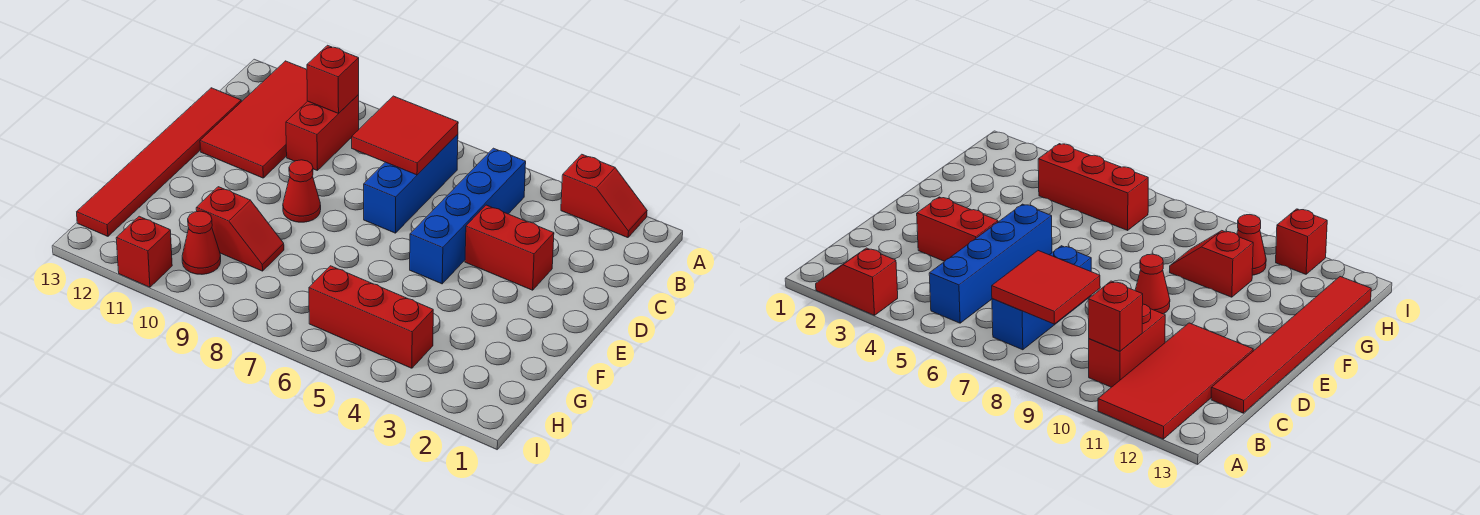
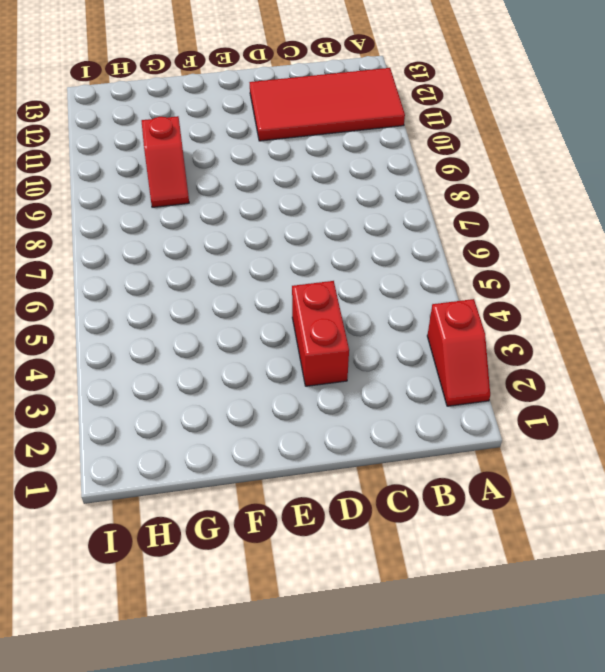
none -> blue brick B5:E5 level 1
none -> blue brick B7:D7 level 1
none -> red brick B10:C10 level 1

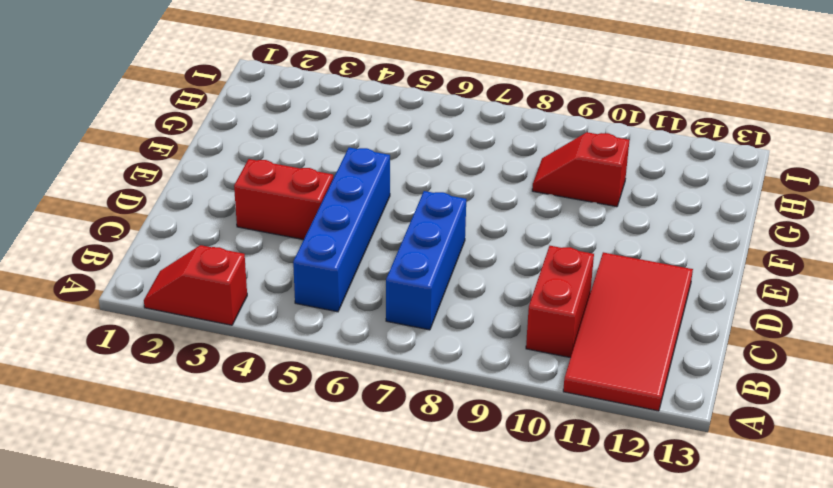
none -> red tile C13:H13 level 1
none -> red cone E9 level 1
none -> red brick H4:H6 level 1

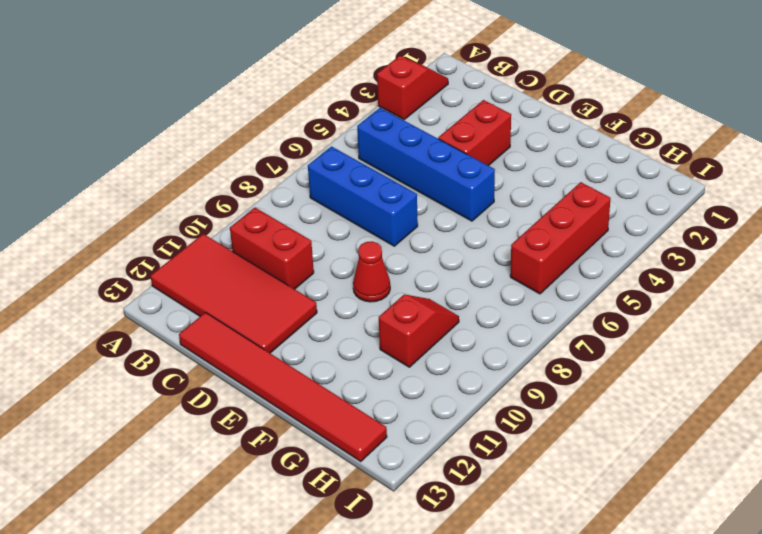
none -> red cone H10 level 1
none -> red brick I11 level 1
none -> red tile B7:C8 level 2

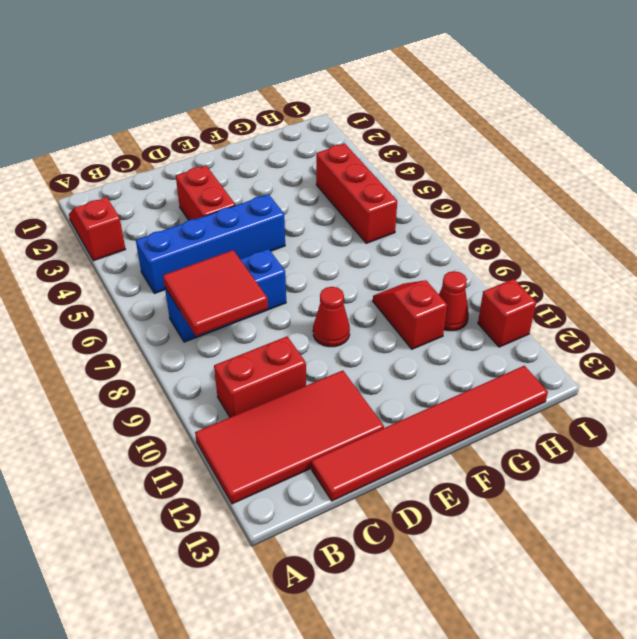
none -> red brick B10 level 2

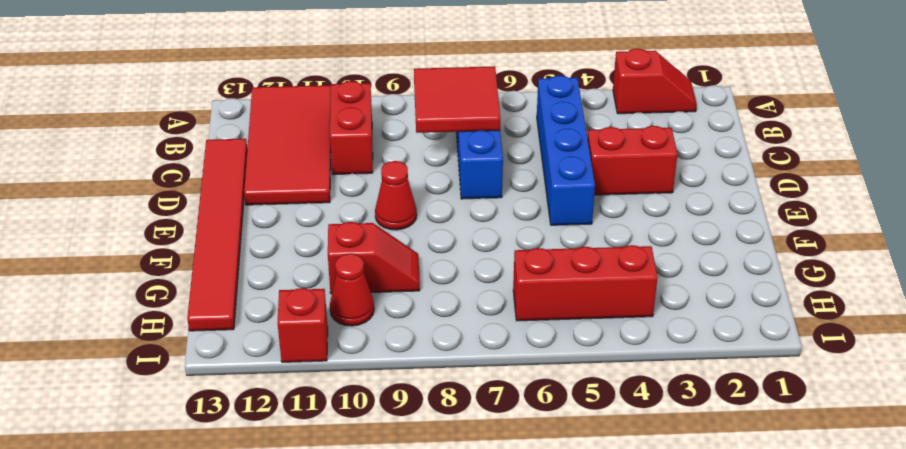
none -> red brick B10 level 2

